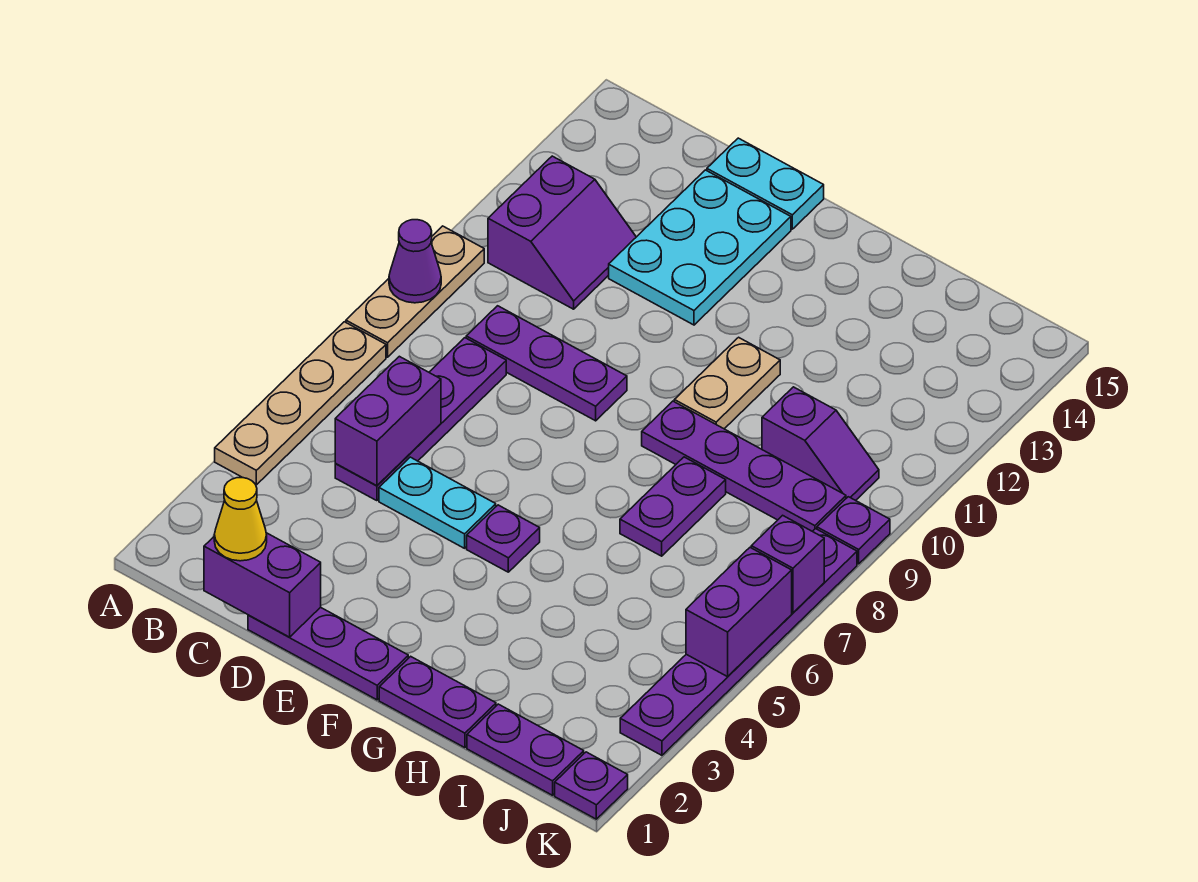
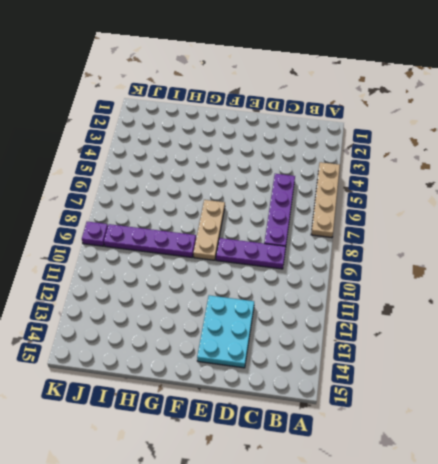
tan plate F7:F9 level 1 -> tan plate A8:A10 level 1
none -> purple slope B11:C12 level 1 top B
none -> purple plate D1:F1 level 1
none -> cyan plate D5:E5 level 1

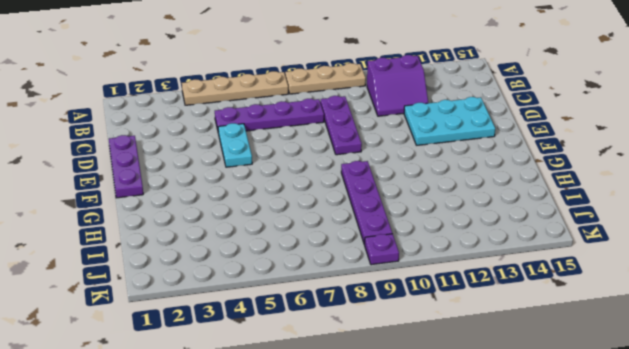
none -> cyan plate D15:E15 level 1
none -> purple plate F5 level 1
none -> purple plate G1:H1 level 1

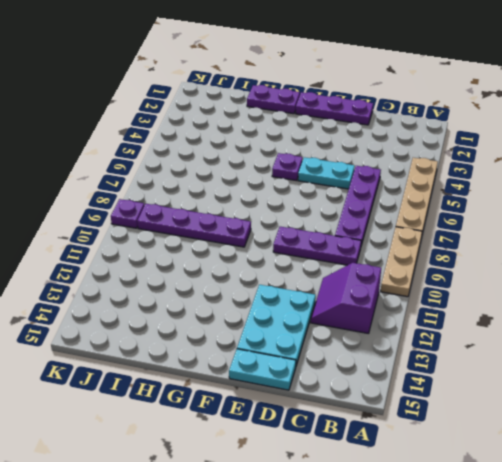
none -> tan plate G10:G11 level 1
none -> purple plate H7:H8 level 1
none -> purple plate I1:J1 level 1

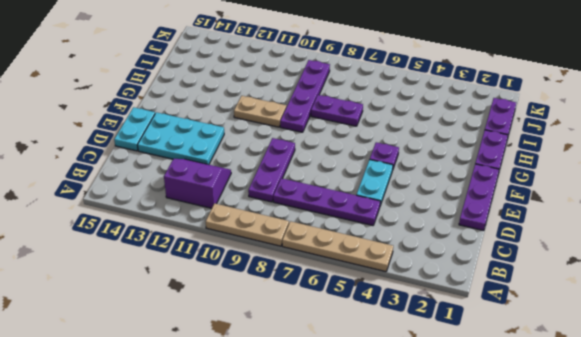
none -> purple slope I10:J10 level 1 top I
none -> purple plate K1 level 1
none -> purple plate K3:K8 level 1

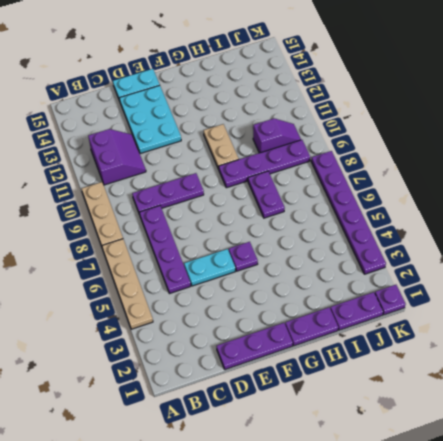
none -> purple plate K9 level 1
none -> purple cone A9 level 2
none -> purple brick C1:D1 level 2

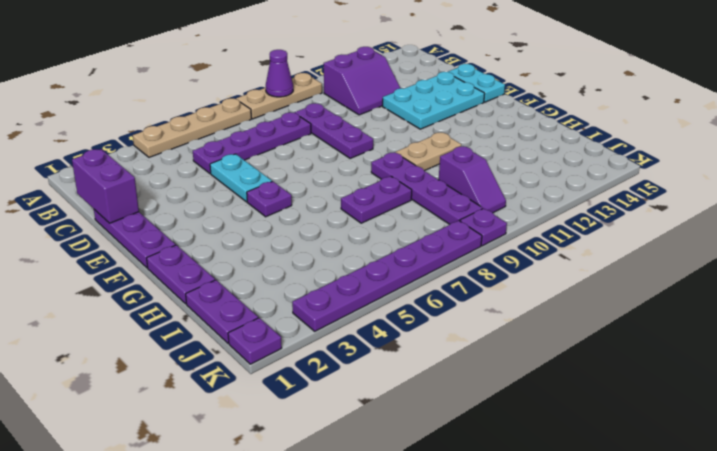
none -> purple brick C5:C6 level 2
none -> purple brick K5:K6 level 2
none -> purple brick K7 level 2

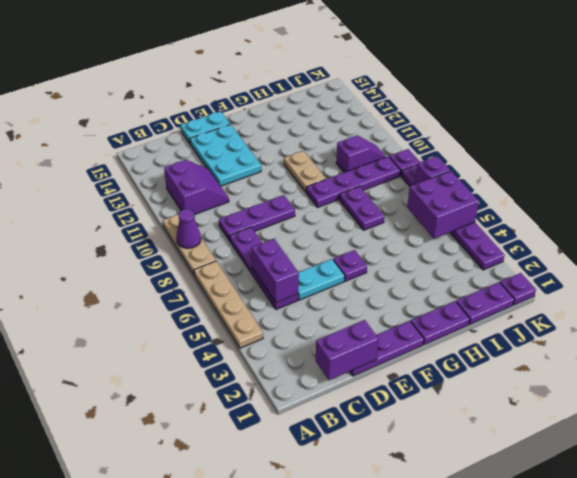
purple brick J5:K6 level 2 -> purple brick K5:K6 level 2
none -> yellow cone C1 level 3

